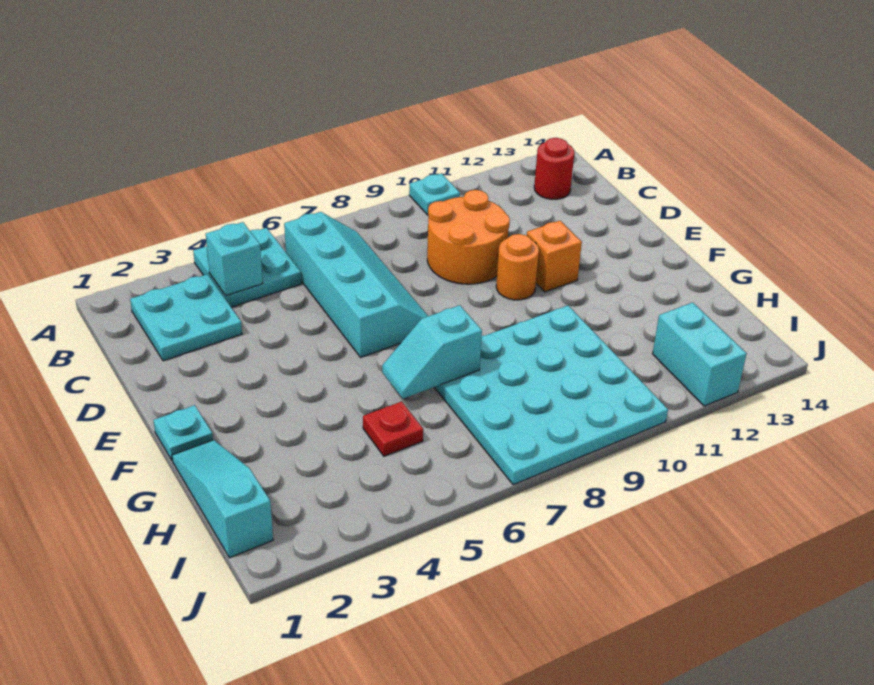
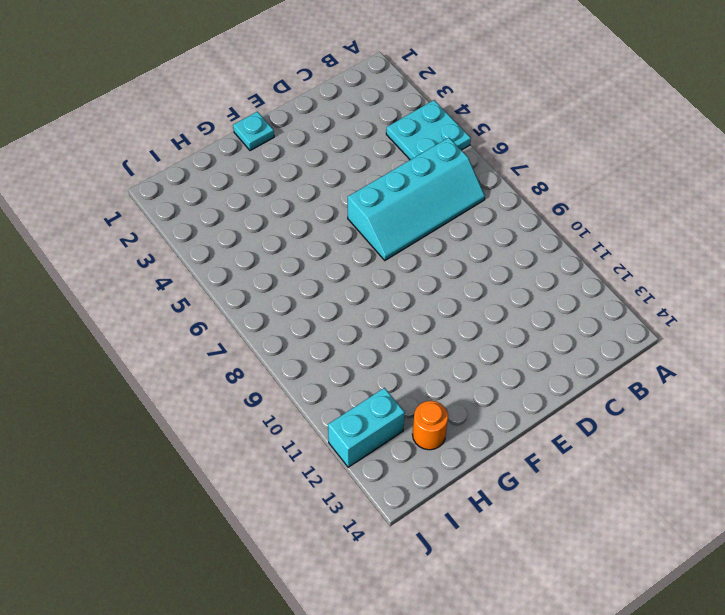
orange round brick H13 level 1 -> orange round brick E10 level 1
none -> cyan plate A10 level 1
none -> cyan plate B2:C3 level 1
none -> red round brick B13 level 1

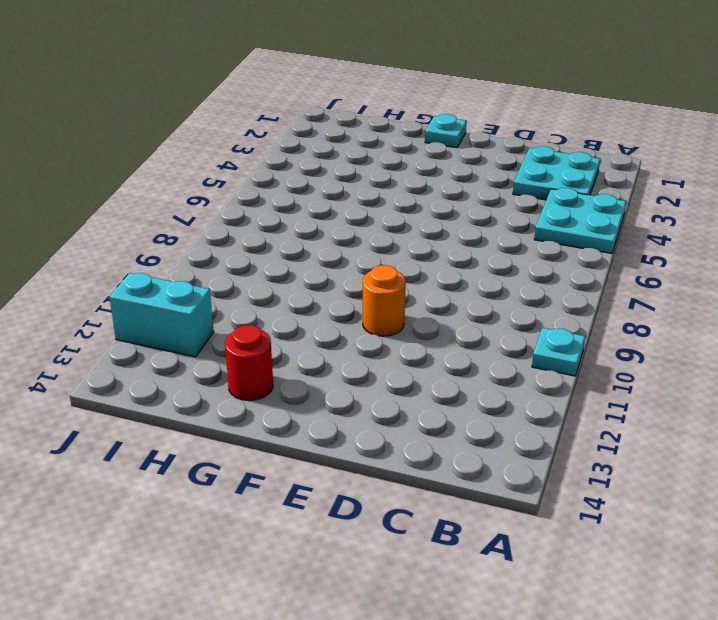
red round brick G13 level 1 -> red round brick B13 level 1
none -> cyan slope B6:E7 level 1 top 6
none -> orange round brick C9:D10 level 1
none -> orange brick E11 level 1

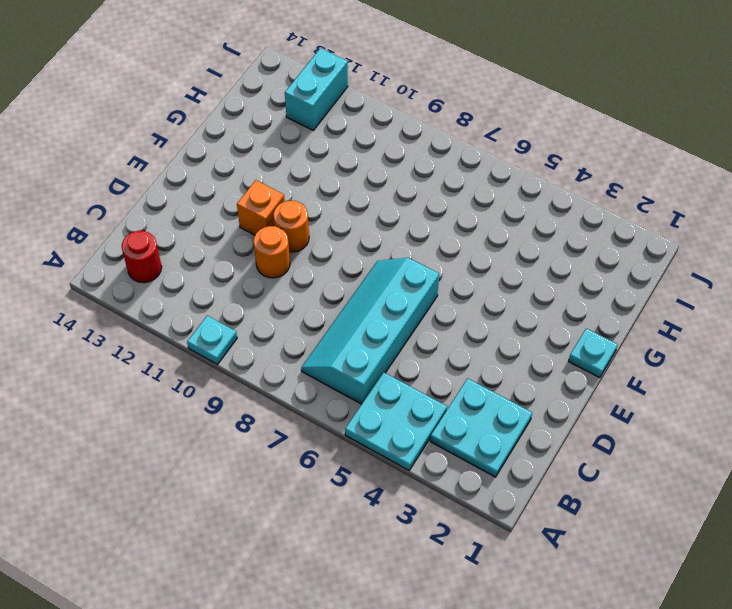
orange round brick D10 level 1 -> orange round brick C9:D10 level 1
none -> cyan slope G1:I1 level 1 top I
none -> cyan plate G7:J10 level 1
none -> red plate H5 level 1

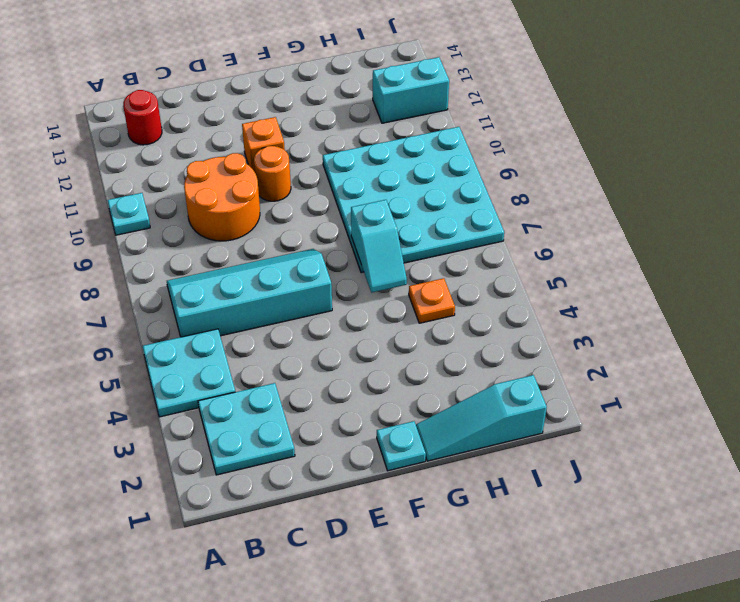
orange plate H5 level 1 -> red plate H5 level 1
none -> cyan brick B4 level 2

